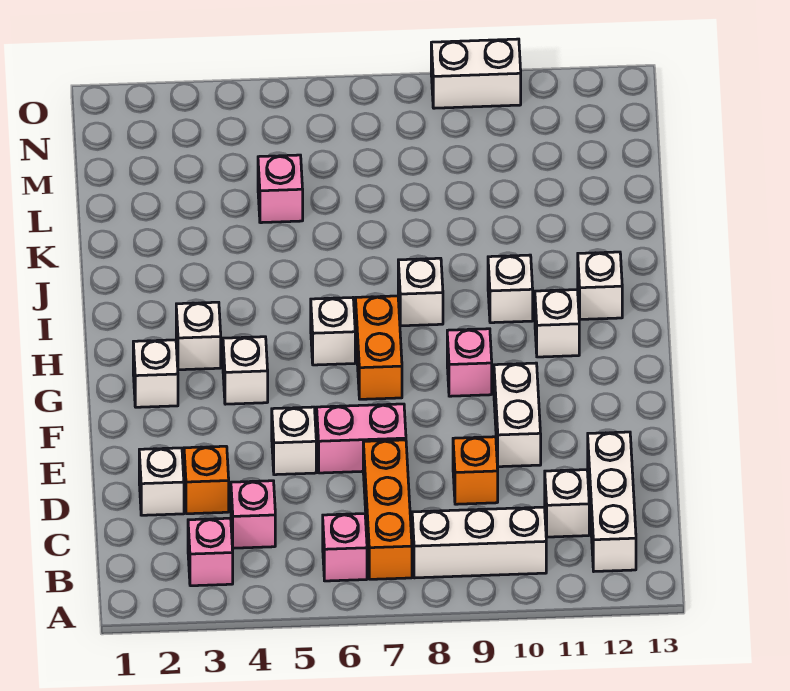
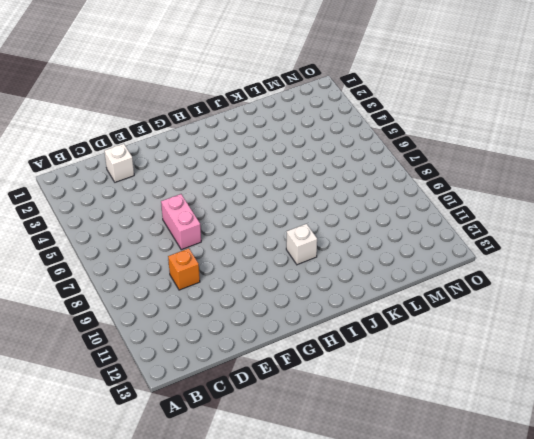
none -> pink brick B3 level 1
none -> pink brick B6 level 1
none -> orange brick B7:D7 level 1

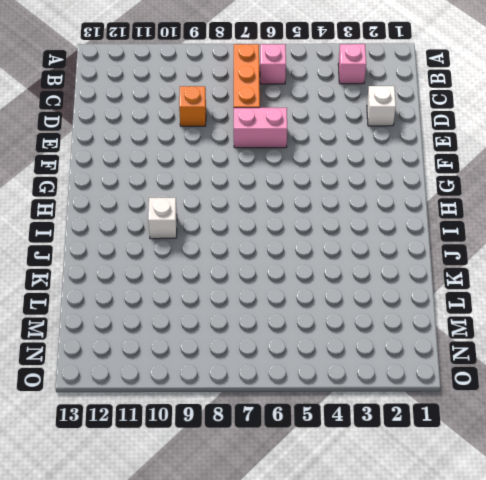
none -> white brick B8:B10 level 1
none -> white brick B12:D12 level 1
none -> pink brick C4 level 1

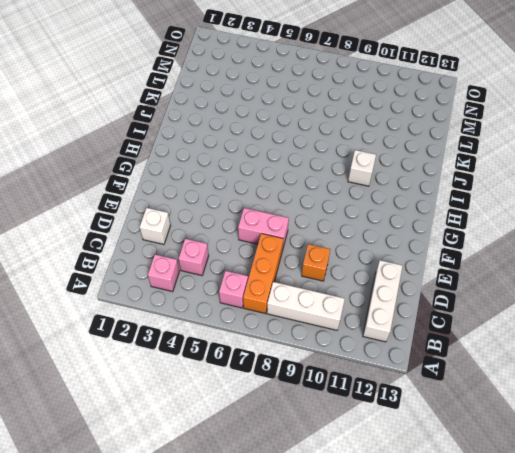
none -> white brick C11 level 1
none -> orange brick D3 level 1
none -> white brick E5 level 1

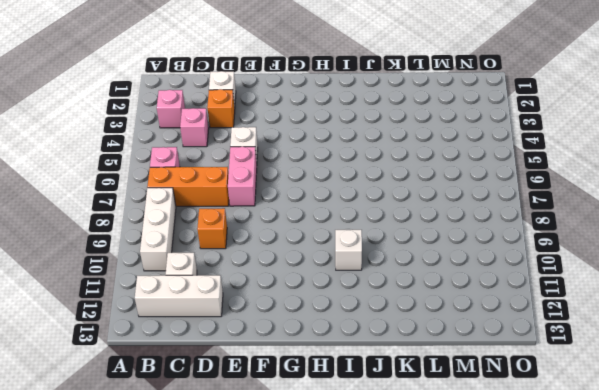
none -> white brick E10:F10 level 1
none -> white brick G2 level 1
none -> white brick G4 level 1

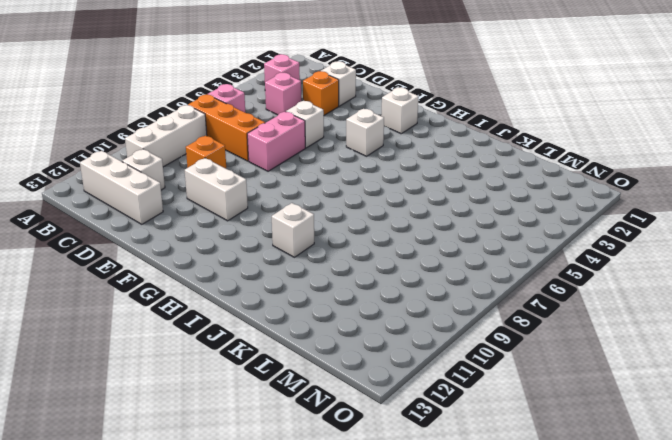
none -> orange brick G7:H7 level 1
none -> pink brick G9 level 1
none -> white brick H3 level 1

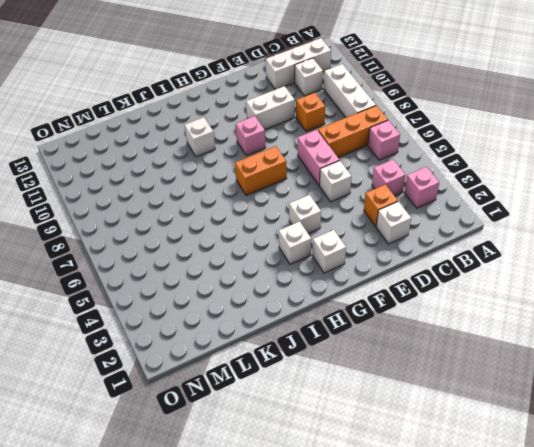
none -> white brick H6 level 1
none -> white brick H11 level 1
none -> white brick I8 level 1

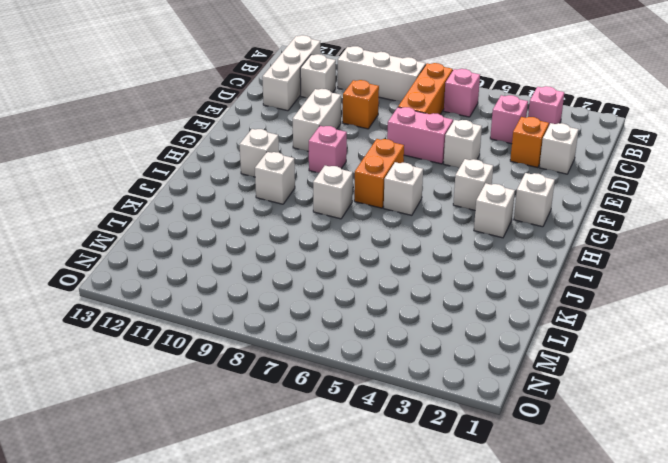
none -> white brick I12 level 1
none -> pink brick L5 level 1
none -> white brick O9:O10 level 1

